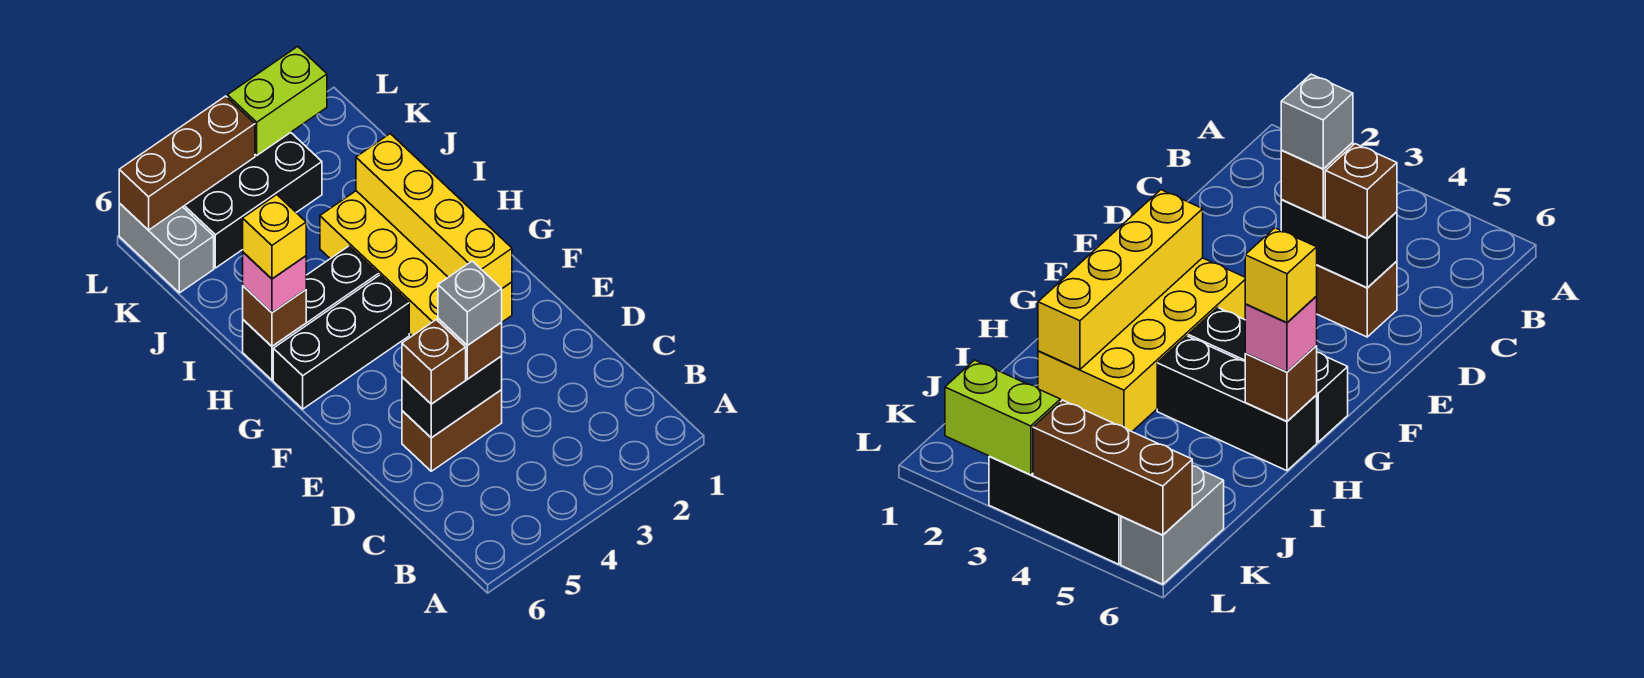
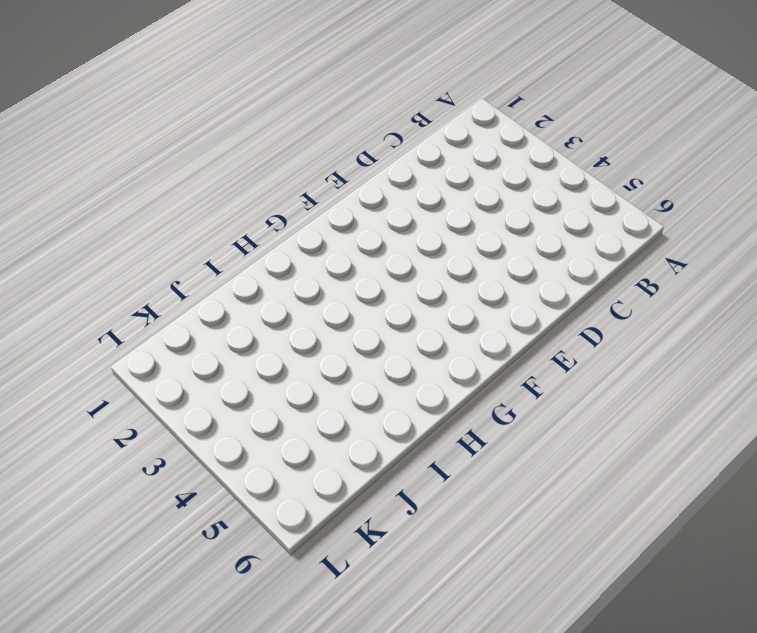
none -> brown brick D4:D5 level 1
none -> yellow brick F2:I3 level 1
none -> black brick G4:G6 level 1

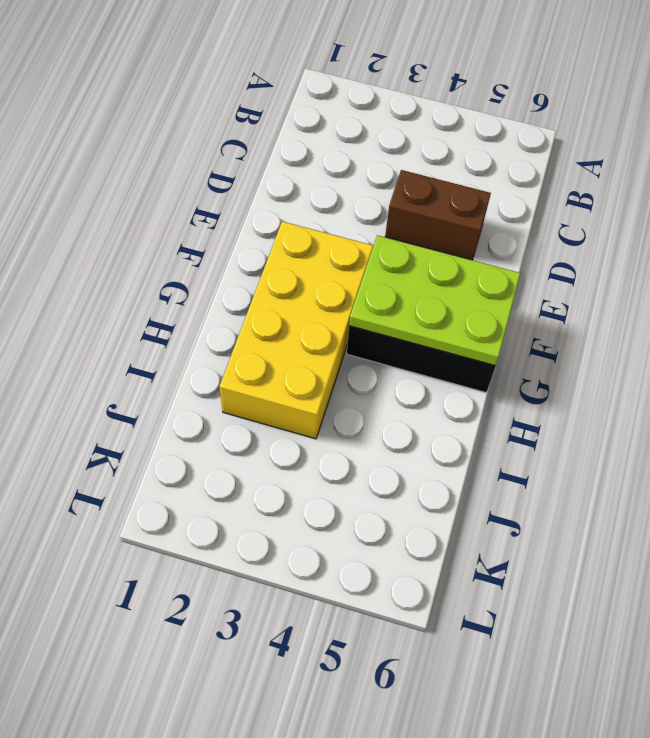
lime plate F4:G6 level 2 -> none
none -> black brick H4:H6 level 1
none -> black brick K3:L5 level 1
none -> grey brick K6:L6 level 1

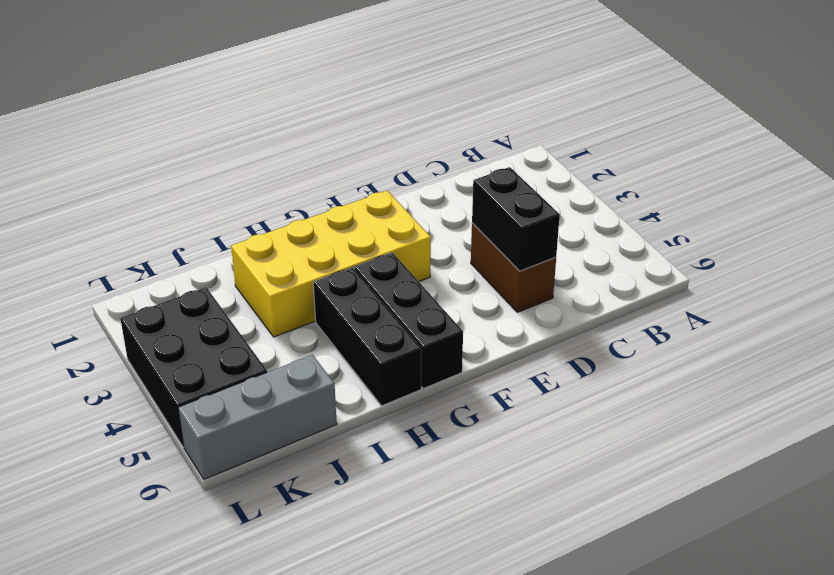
grey brick J6:L6 level 1 -> grey brick K6:L6 level 1
none -> yellow brick F2:I2 level 2
none -> brown brick H6 level 2
none -> lime brick L2:L3 level 2

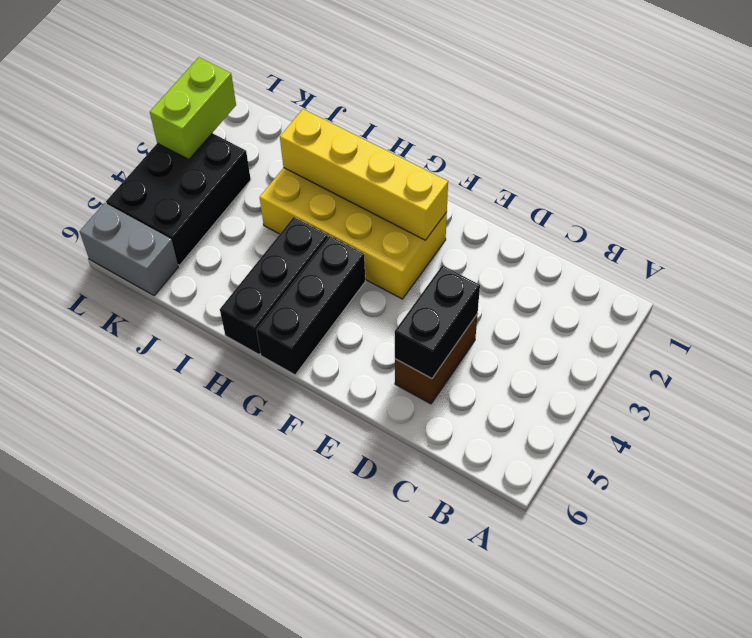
none -> brown brick H6 level 2
none -> brown brick L4:L6 level 2
none -> brown brick D4 level 3

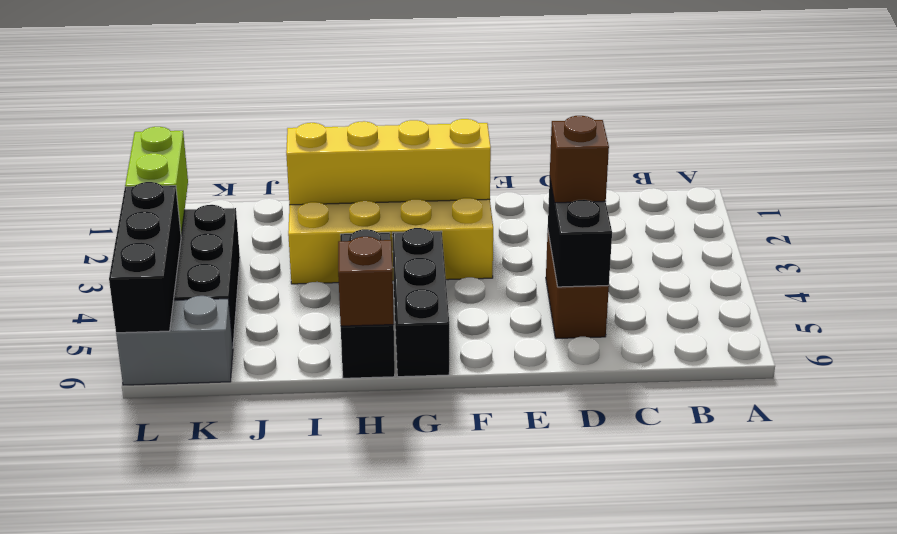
black brick L4:L6 level 2 -> brown brick L4:L6 level 2
none -> brown brick D5 level 3
none -> pink brick H6 level 3
none -> grey brick D4 level 4

